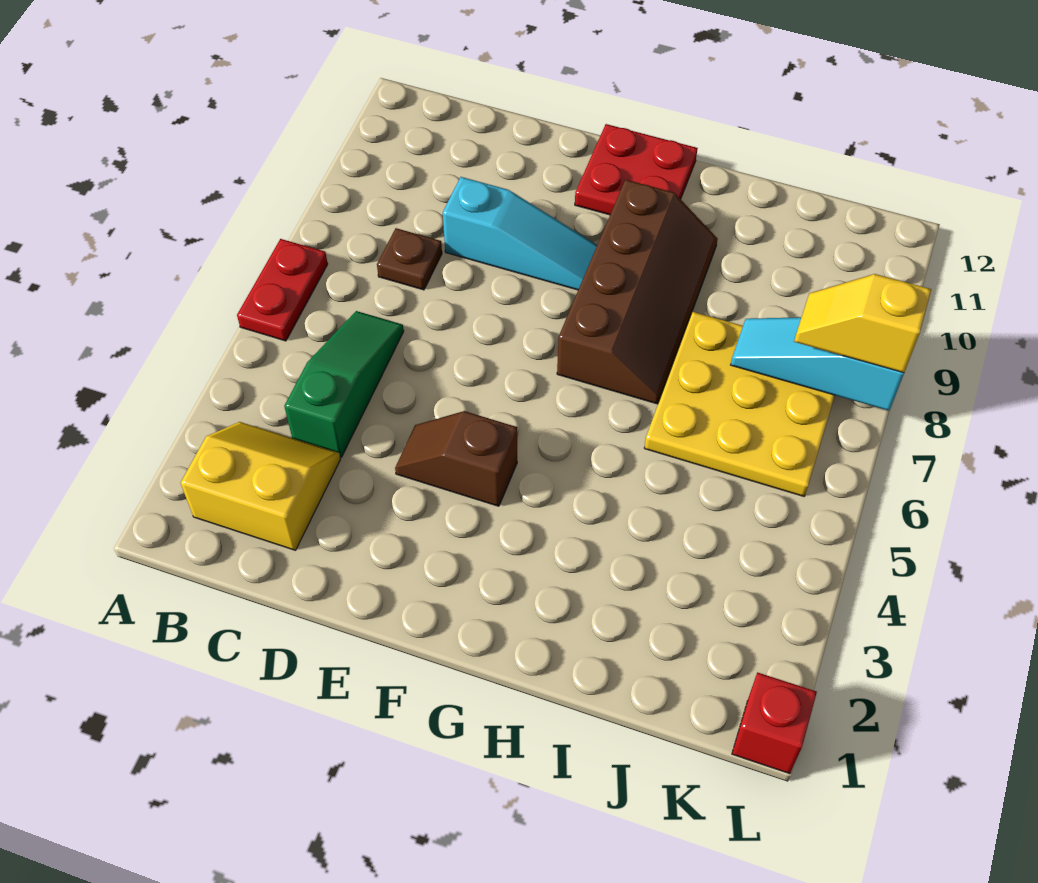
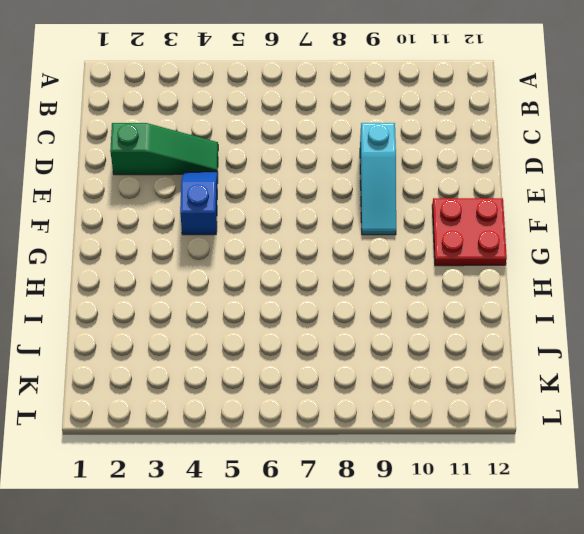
green slope D2:D4 level 1 top 2 -> green slope C4:C6 level 1 top 4
blue slope E4:F4 level 1 top F -> brown slope E4:F4 level 1 top F
none -> red plate A6:A7 level 1
none -> yellow slope B2:C3 level 1 top 2
none -> brown plate C8 level 1

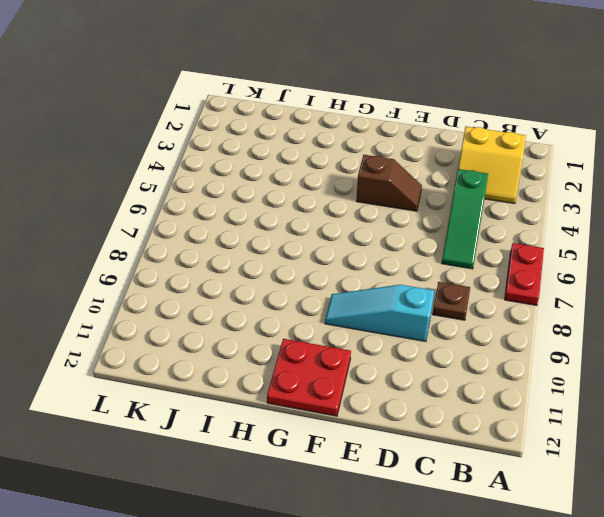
none -> brown slope G7:H10 level 1 top G
none -> yellow plate I6:K8 level 1
none -> red brick L1 level 1

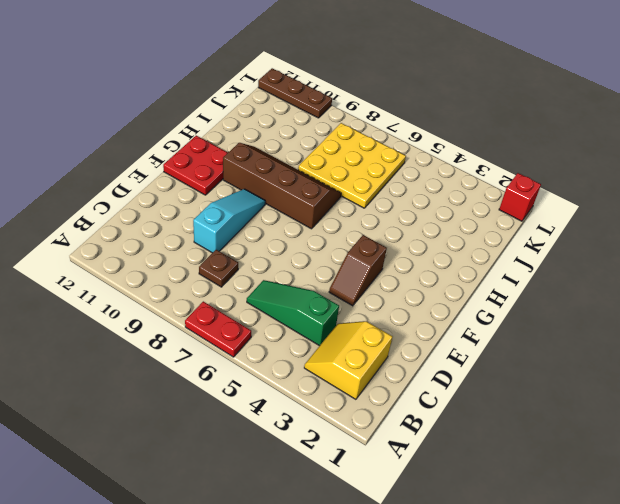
brown plate L10:L12 level 1 -> none
none -> cyan slope J8:L8 level 2 top L
none -> yellow slope K8:L8 level 3 top L

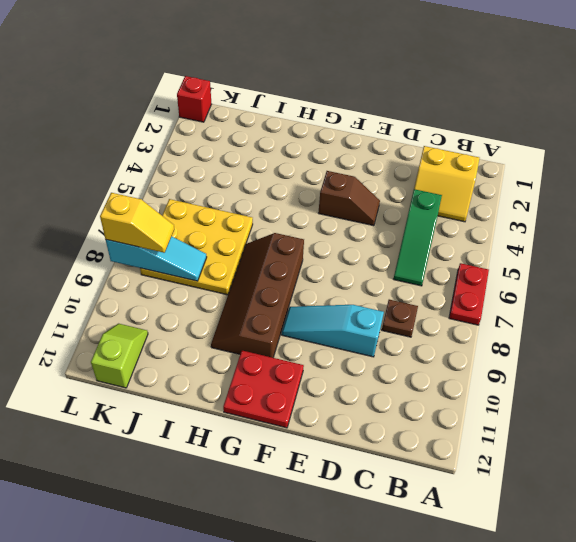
lime slope K11:K12 level 1 top 12 -> none

